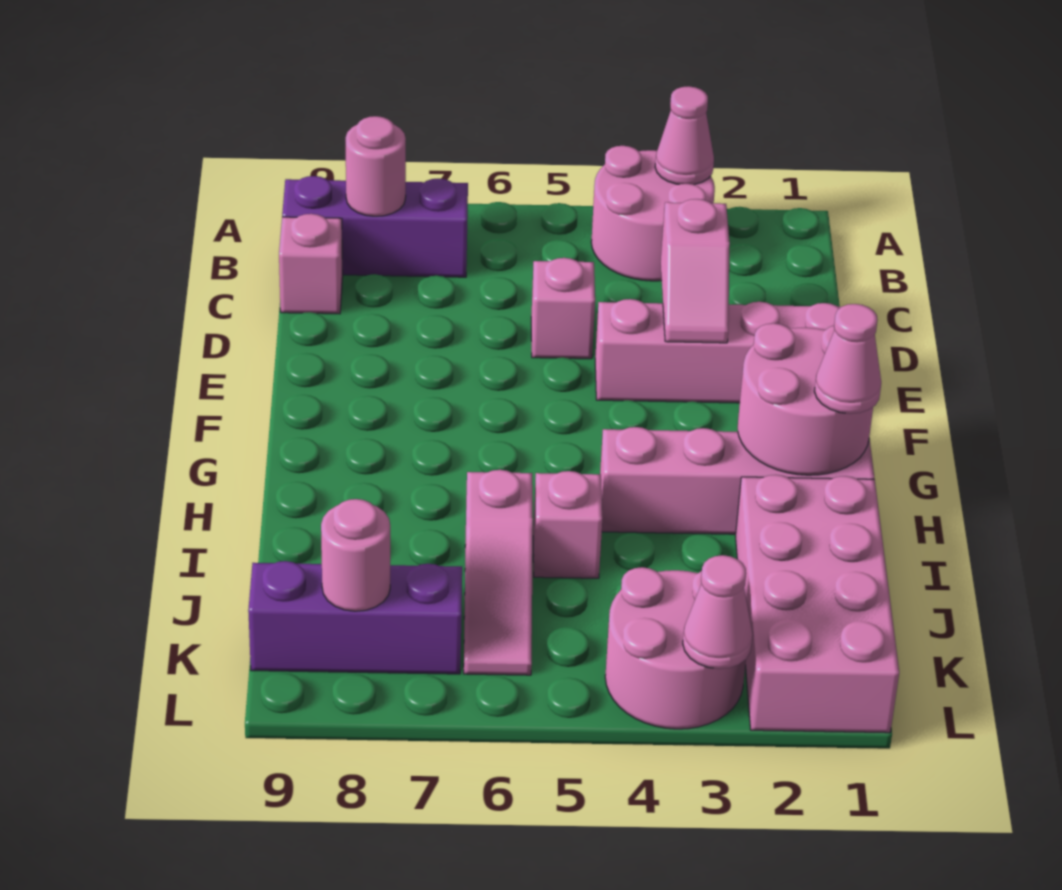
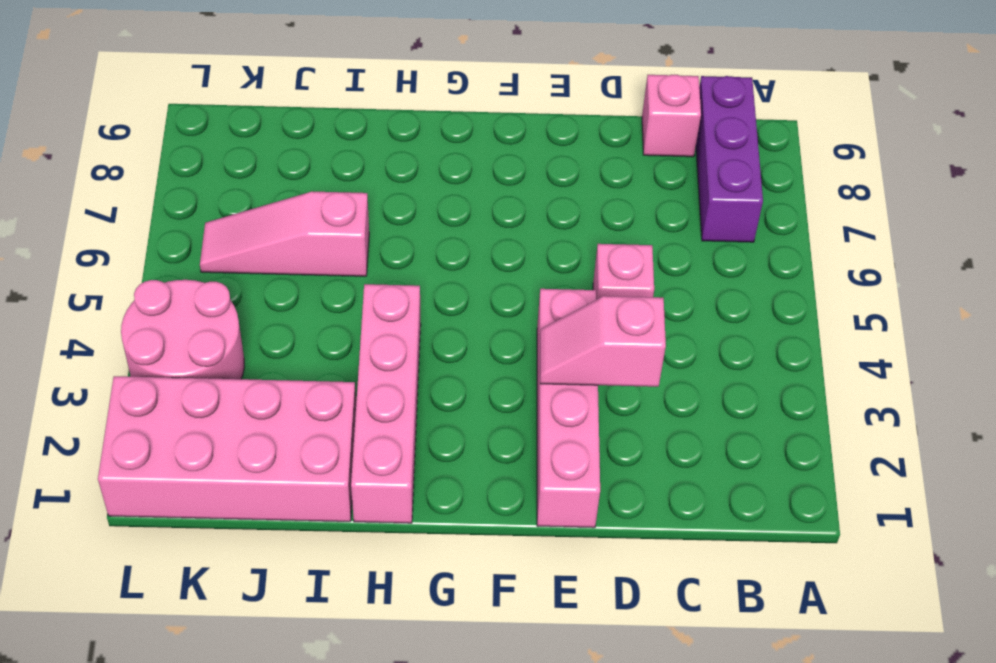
none -> pink round brick A3:B4 level 1
none -> pink brick I5 level 1
none -> purple brick K7:K9 level 1

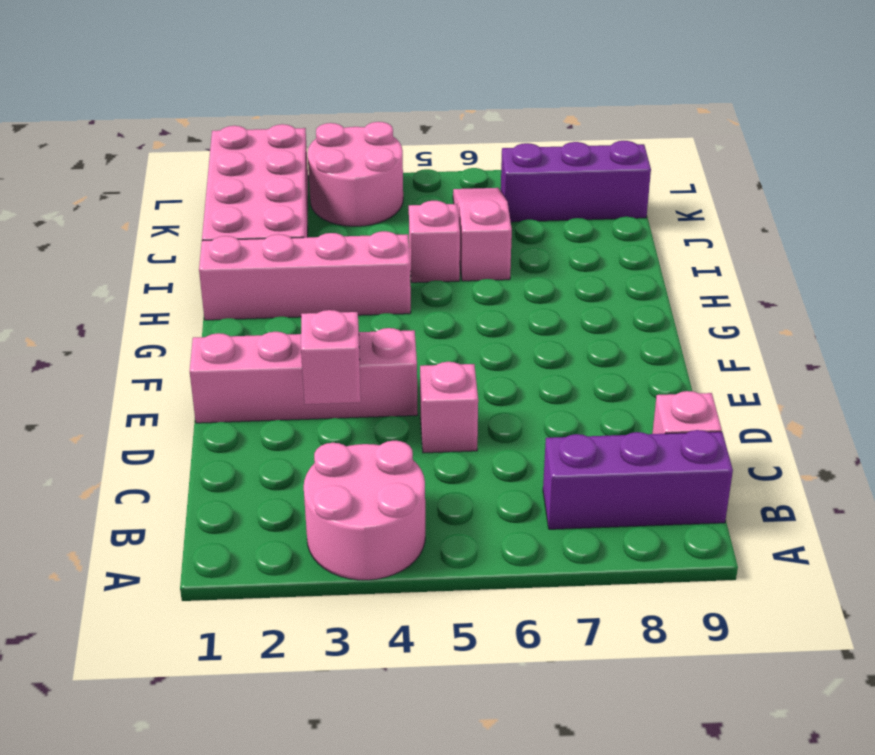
none -> pink cone A3 level 2
none -> pink round brick B8 level 2
none -> pink round brick G1:H2 level 2

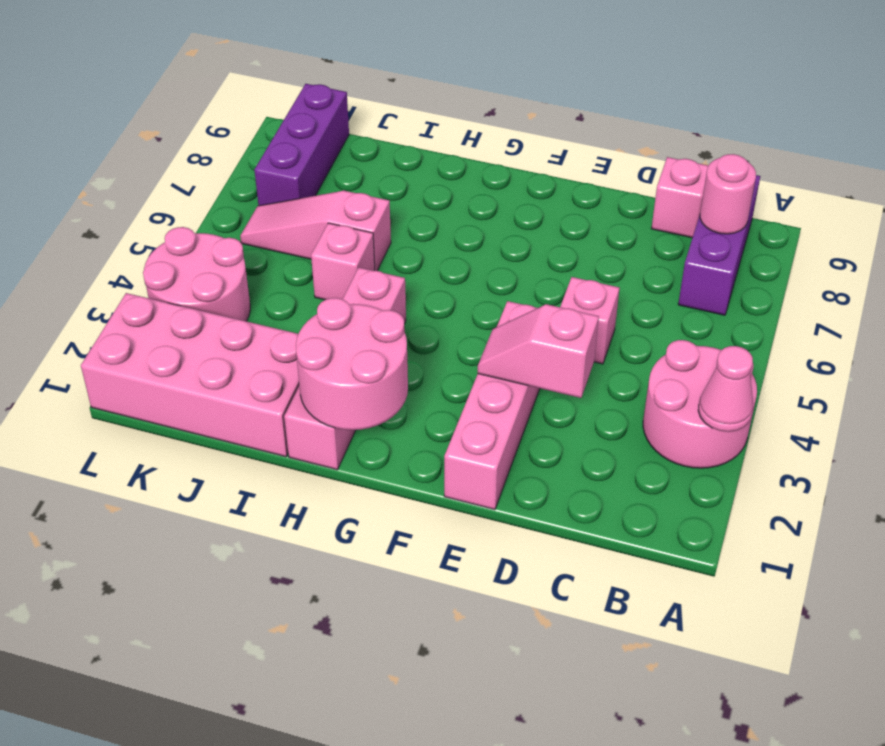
none -> pink round brick K8 level 2
none -> pink cone L3 level 2
none -> pink cone H1 level 3

